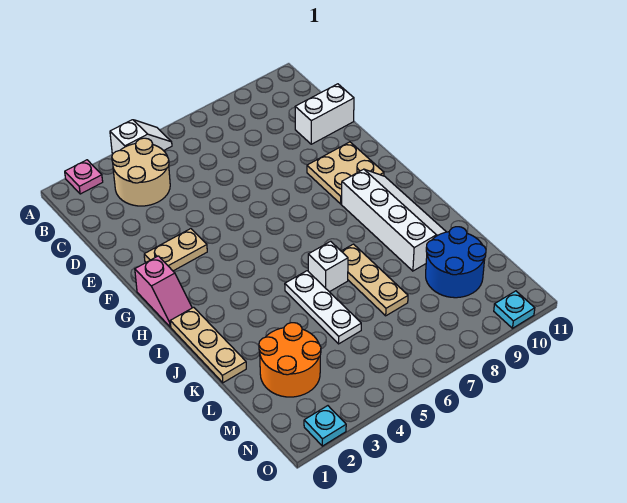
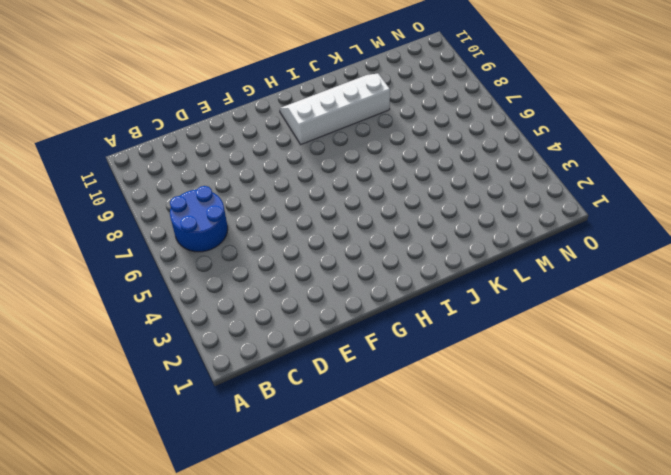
blue round brick B6:C7 level 1 -> blue round brick L9:M10 level 1
none -> pink plate A2 level 1
none -> white slope A4:A5 level 1 top 4
none -> tan round brick B3:C4 level 1

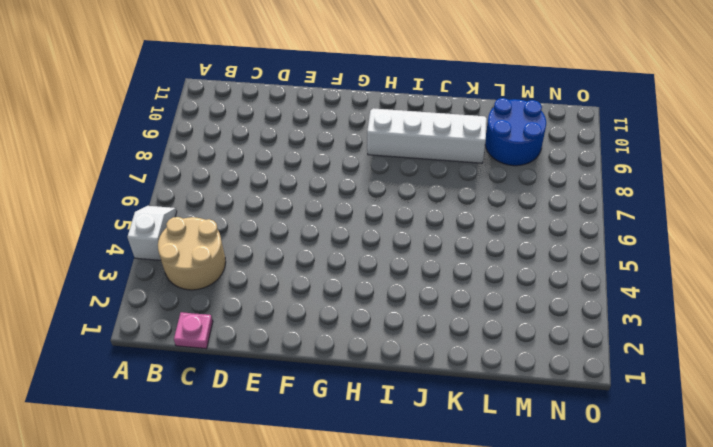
pink plate C1 level 1 -> pink plate A2 level 1
none -> white brick D10:D11 level 1
none -> tan plate F2:F3 level 1
none -> tan plate F9:G10 level 1

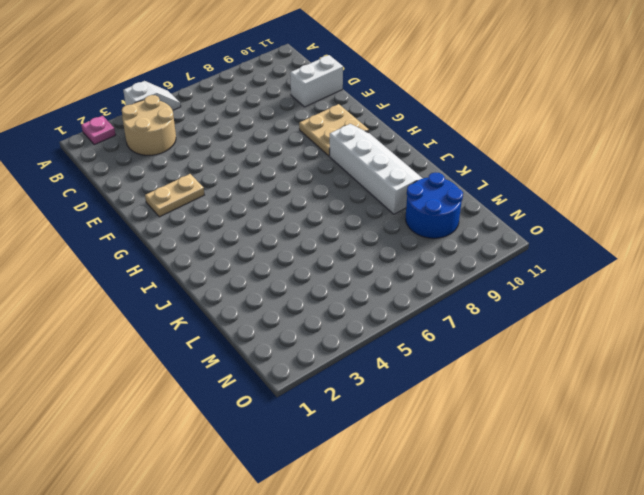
none -> pink slope G1:H1 level 1 top G
none -> tan plate I1:K1 level 1
none -> white plate J5:L5 level 1

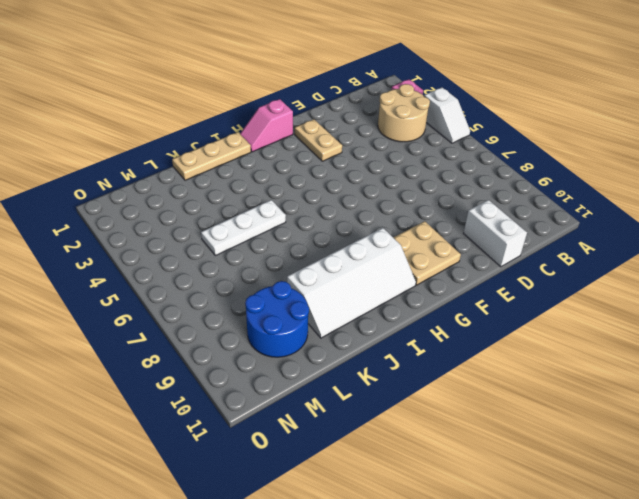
none -> white brick J6 level 1
none -> tan plate J7:L7 level 1
none -> orange round brick L2:M3 level 1

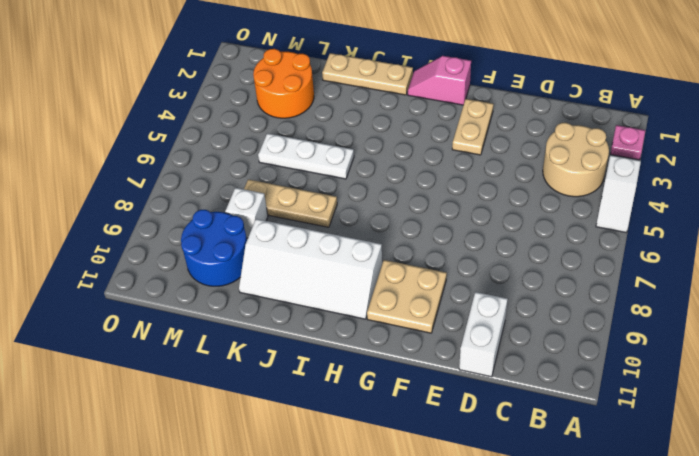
white brick L8 level 1 -> white brick J6 level 1
none -> cyan plate O2 level 1
none -> cyan plate O10 level 1

